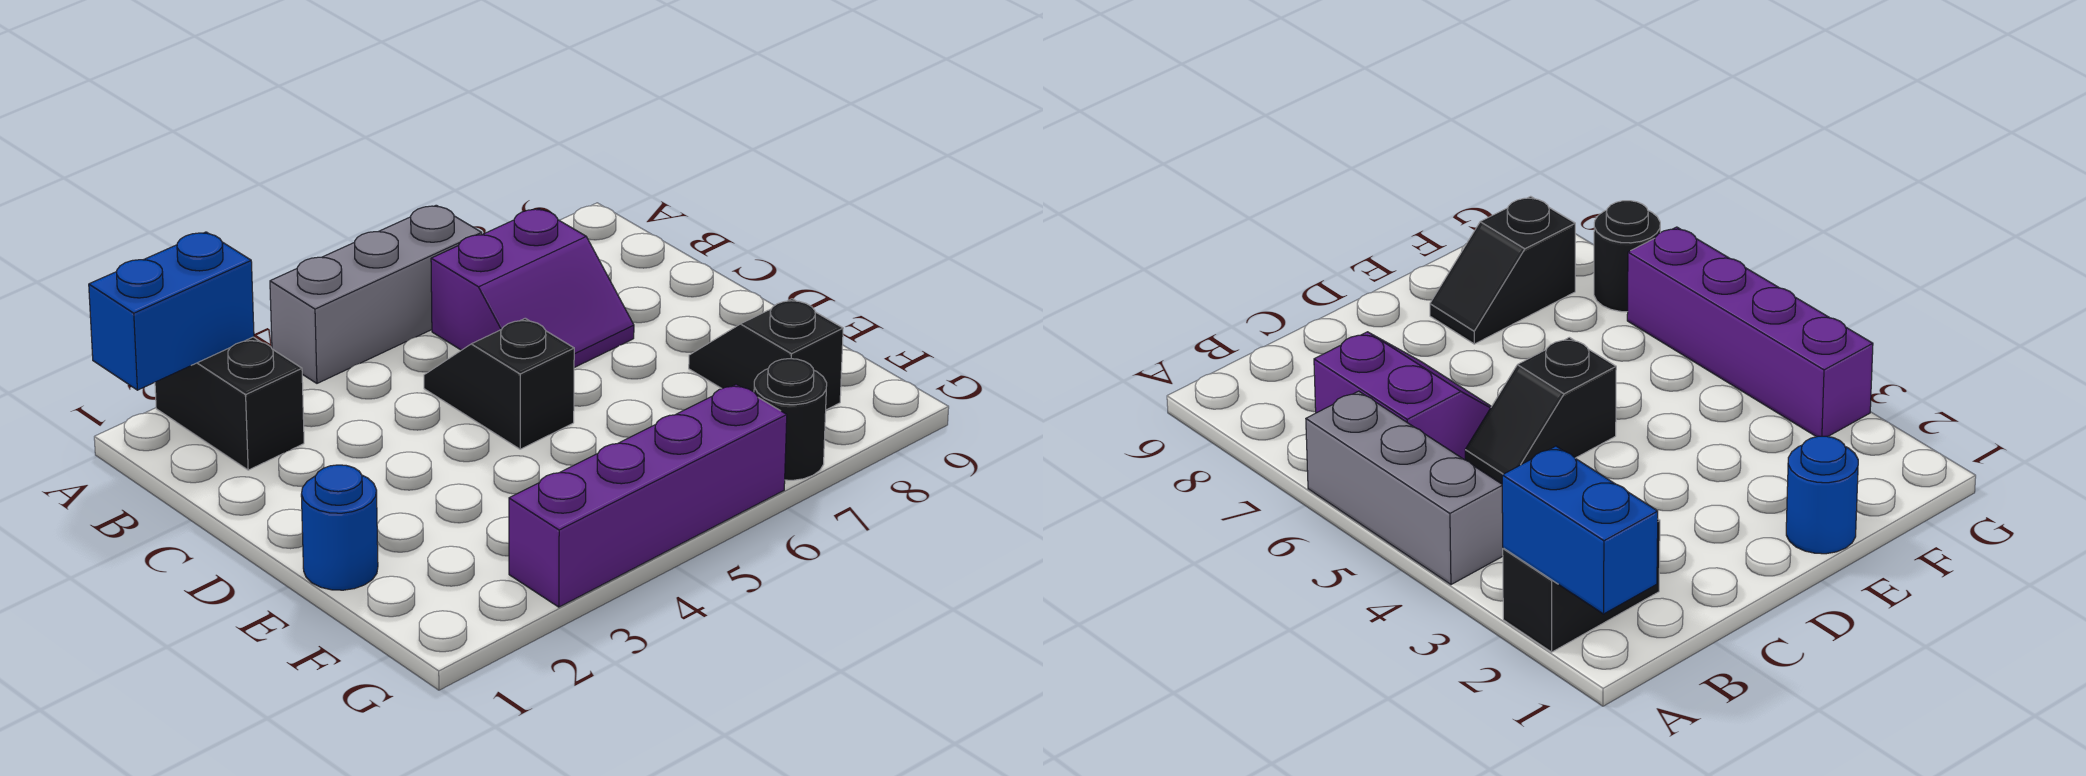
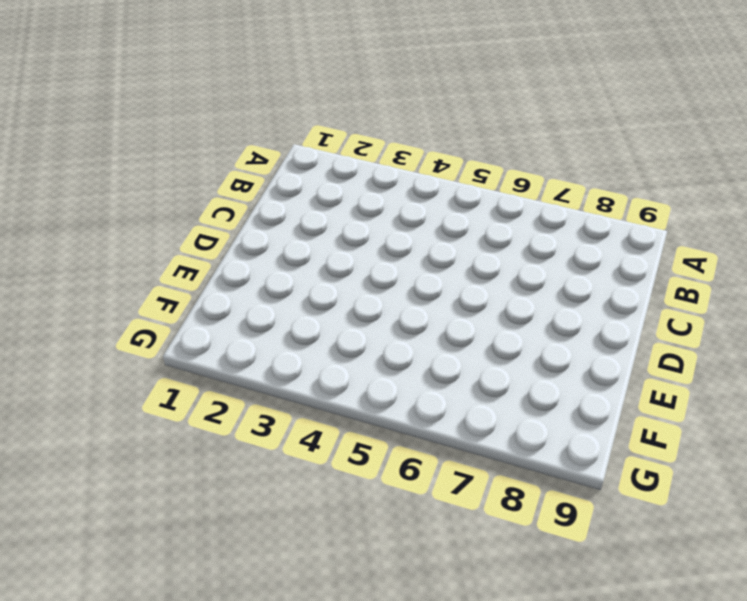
none -> black brick A2:B2 level 1
none -> grey brick A4:A6 level 1

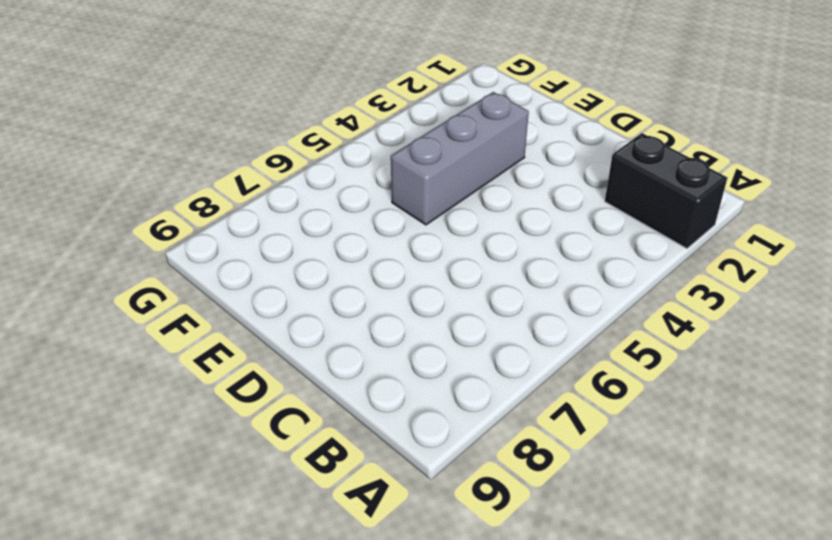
grey brick E3:E5 level 1 -> grey brick A4:A6 level 1
none -> purple slope B6:C7 level 1 top B
none -> black slope C5:D5 level 1 top D

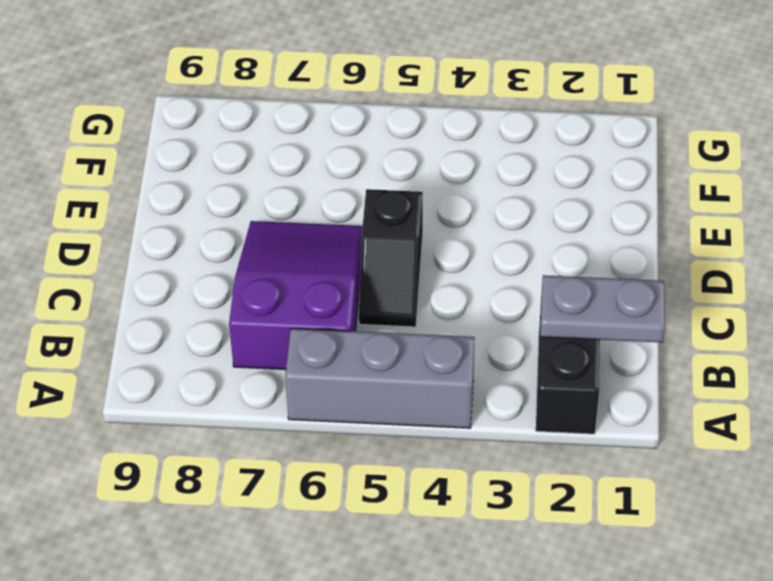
grey plate B1:B2 level 2 -> none
purple slope B6:D7 level 1 top B -> purple slope B6:C7 level 1 top B
none -> blue round brick E1 level 1
none -> black slope E8:F8 level 1 top F

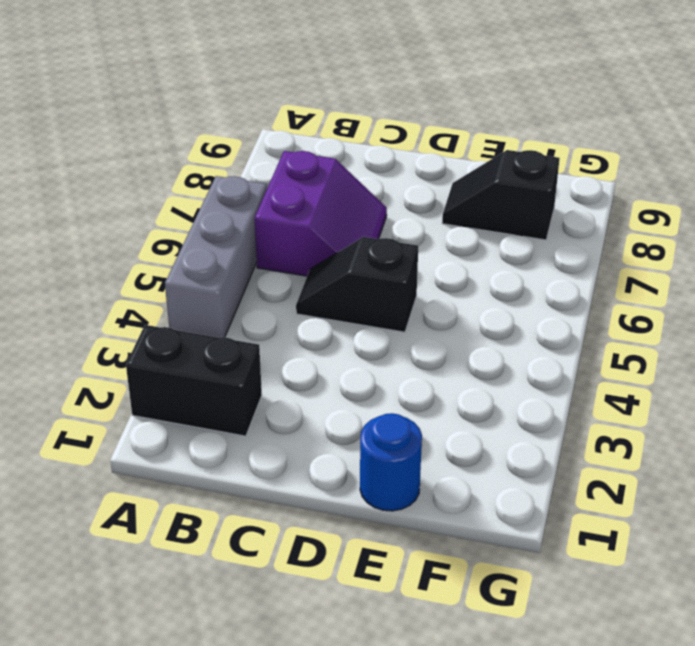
none -> purple brick G3:G6 level 1
none -> black round brick G7 level 1

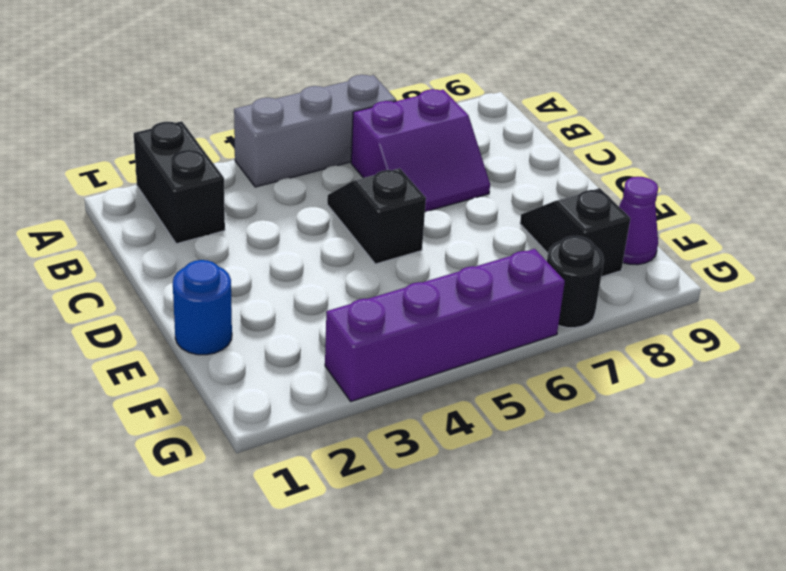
purple cone F9 level 1 -> none
none -> blue brick A1:A2 level 2

